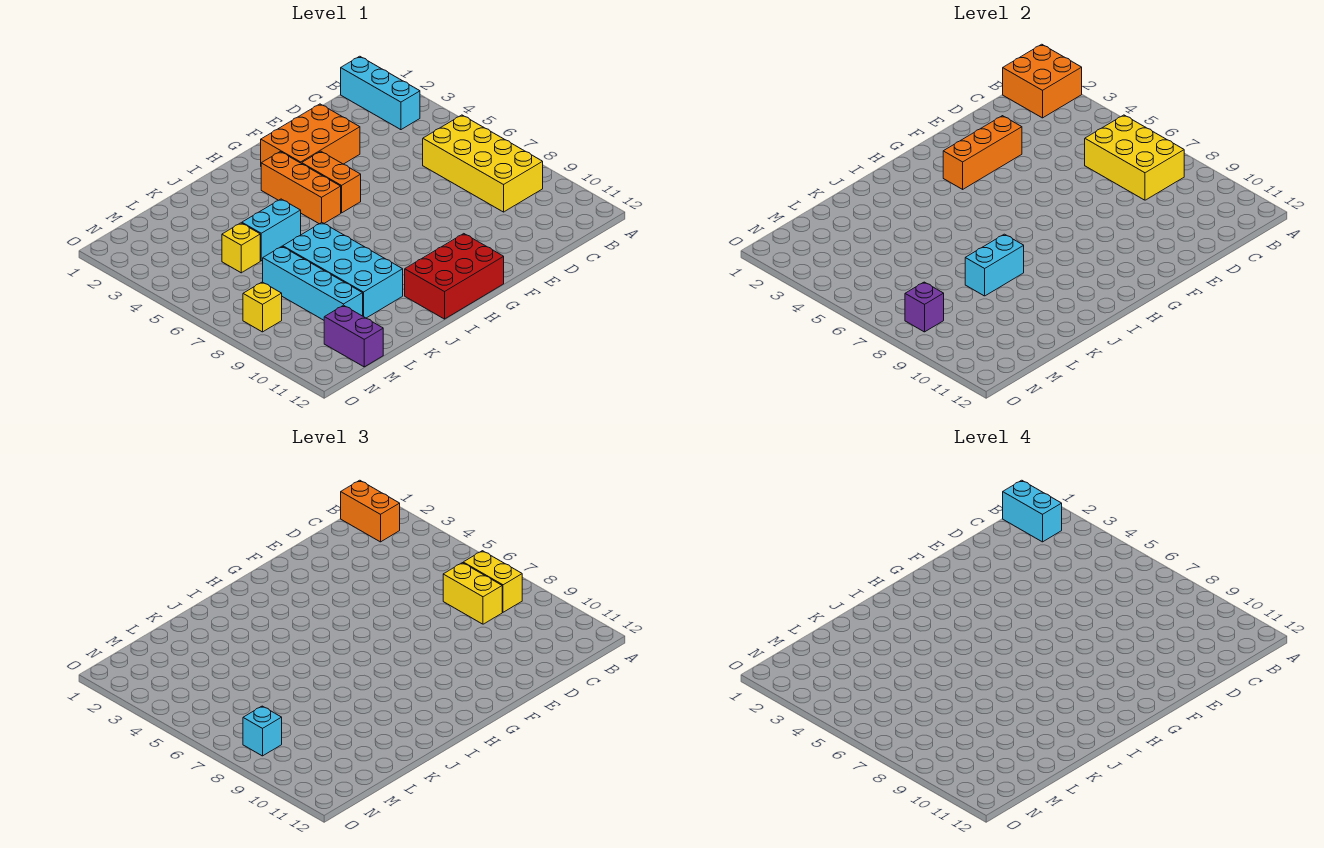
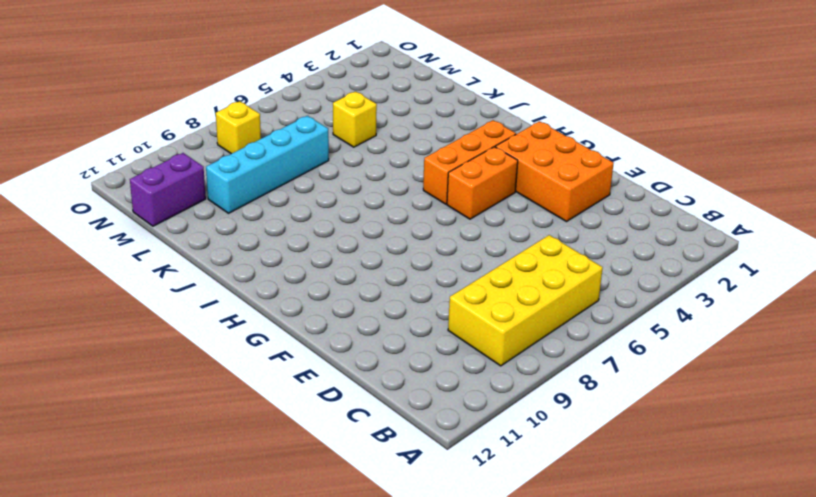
none -> cyan brick B1:B3 level 1
none -> red brick G11:I12 level 1
none -> cyan brick J5:K5 level 1

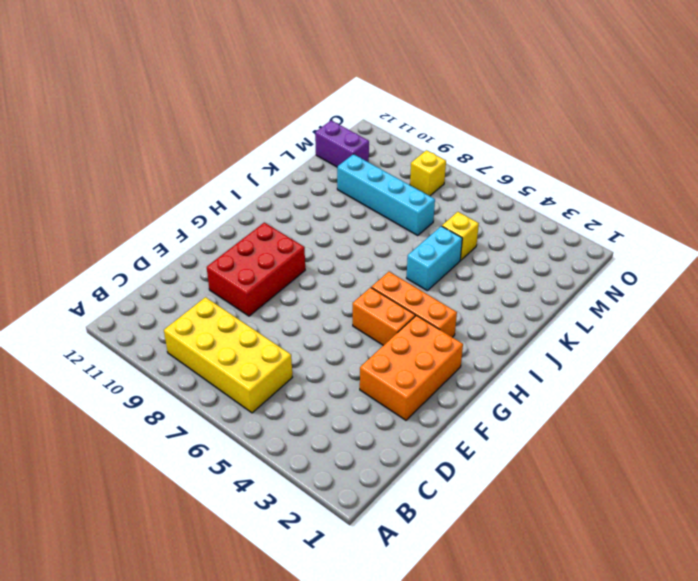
red brick E9:G10 level 1 -> red brick G11:I12 level 1
none -> cyan brick B1:B3 level 1
none -> cyan brick J7:K10 level 1
none -> orange brick A1:B2 level 2

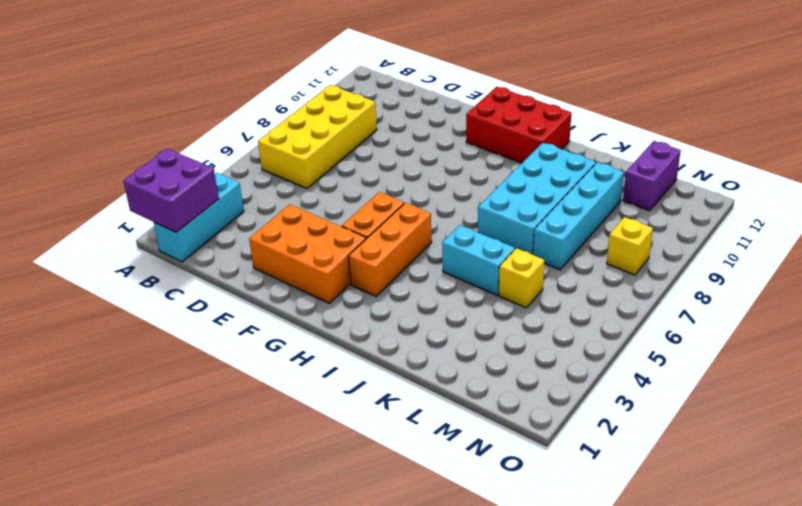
purple brick A1:B2 level 2 -> orange brick A1:B2 level 2
none -> yellow brick B6:C8 level 2
none -> orange brick E3:G3 level 2
none -> cyan brick J8:K8 level 2

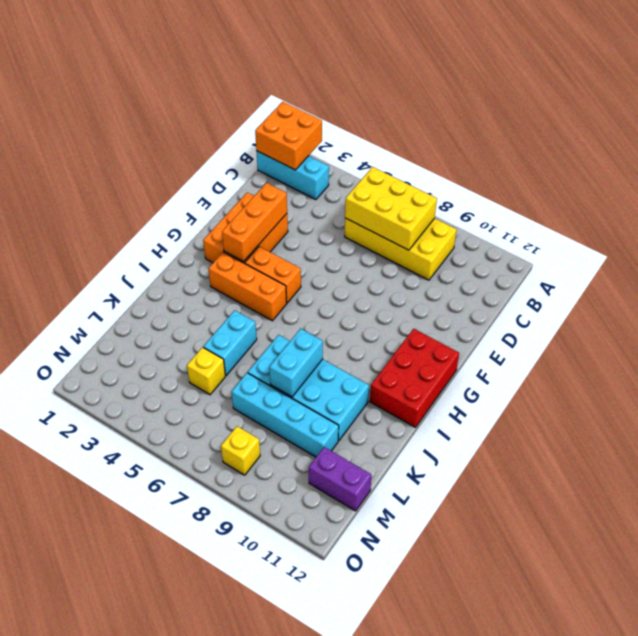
none -> purple brick N8 level 2
none -> orange brick B1:B2 level 3
none -> yellow brick B7:B8 level 3

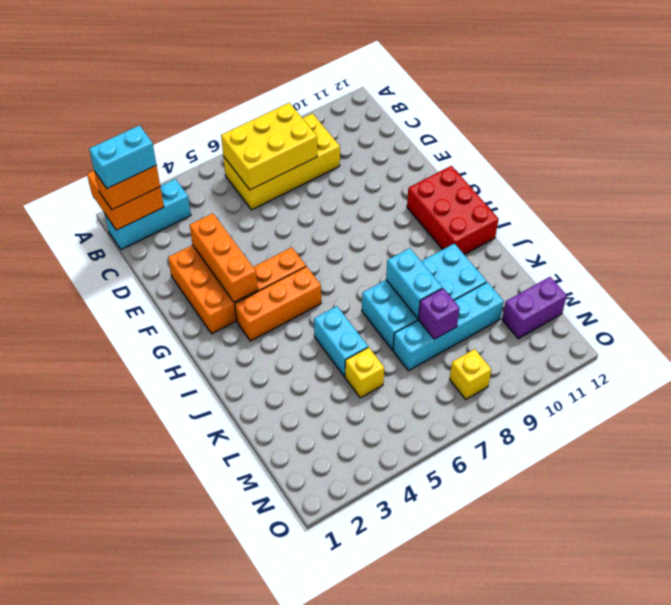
purple brick L8 level 2 -> purple brick N8 level 2
none -> yellow brick B7:B8 level 3
none -> yellow brick C7:C8 level 3
none -> cyan brick N8 level 3

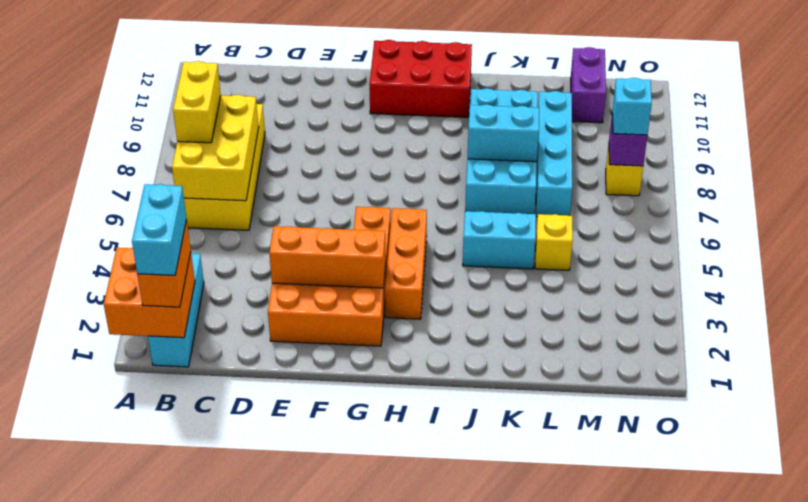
none -> yellow brick C7:C8 level 3

